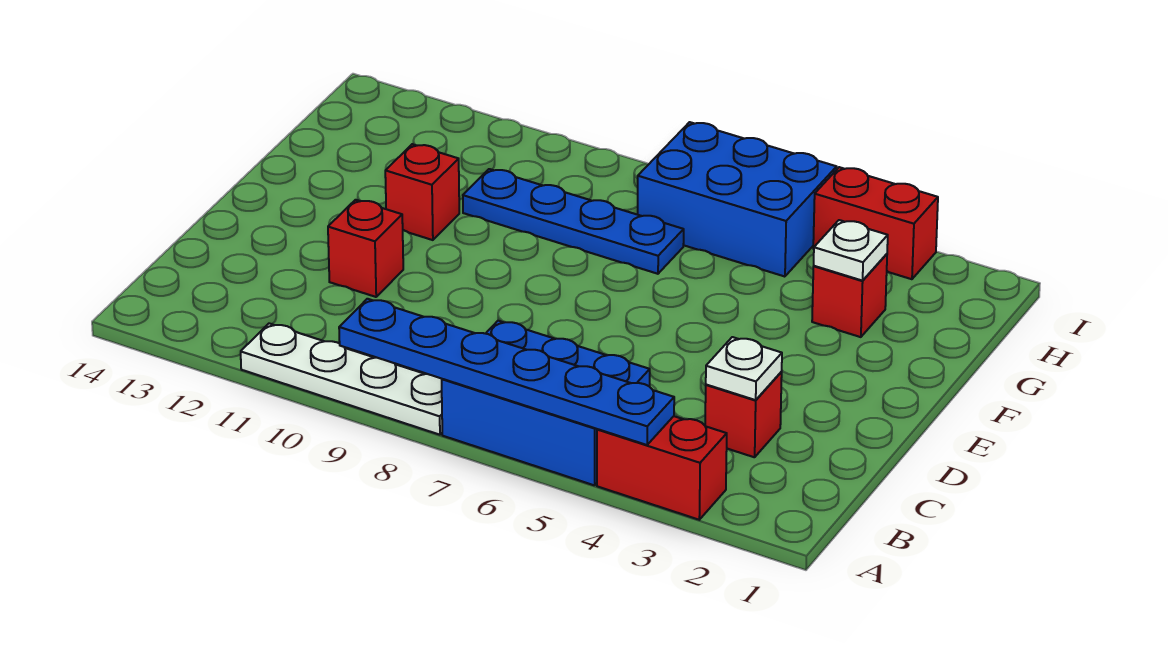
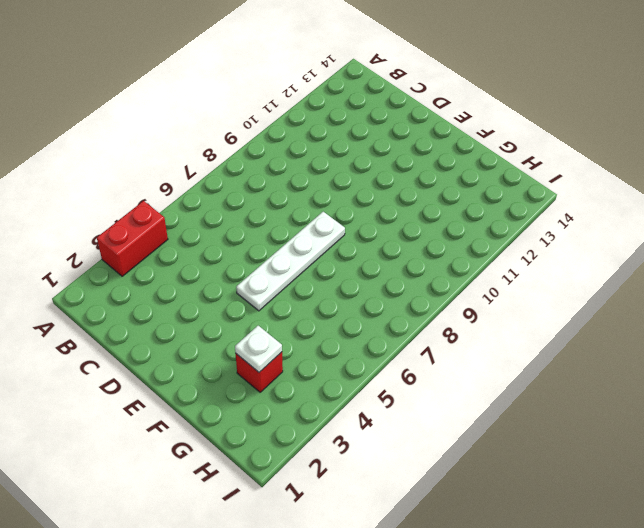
white plate E5:E8 level 1 -> white plate A8:A11 level 1
none -> blue brick A5:B7 level 1
none -> red brick C3 level 1
none -> red brick D11 level 1

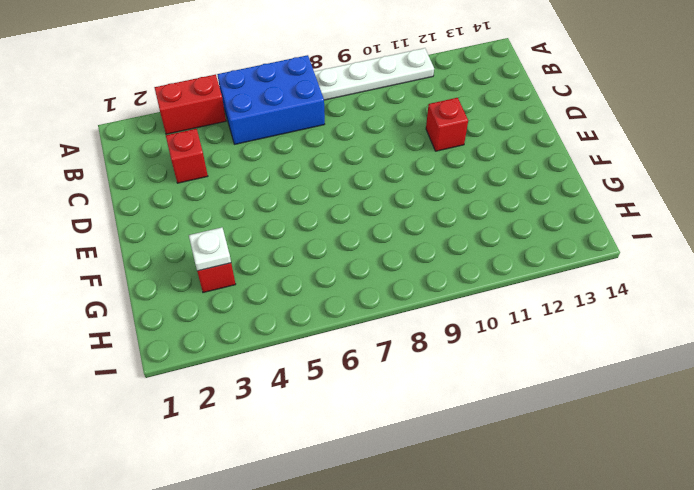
none -> red brick F11 level 1
none -> blue plate G7:G10 level 1
none -> blue brick H5:I7 level 1

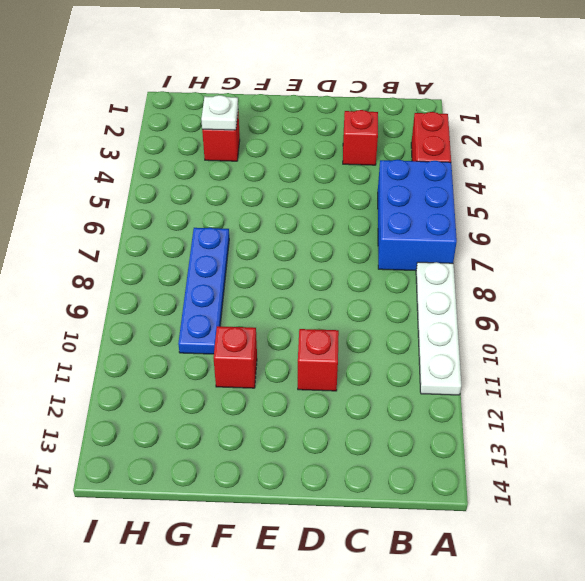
none -> blue brick H5:I7 level 1
none -> red brick I3:I4 level 1
none -> blue plate A4:A9 level 2

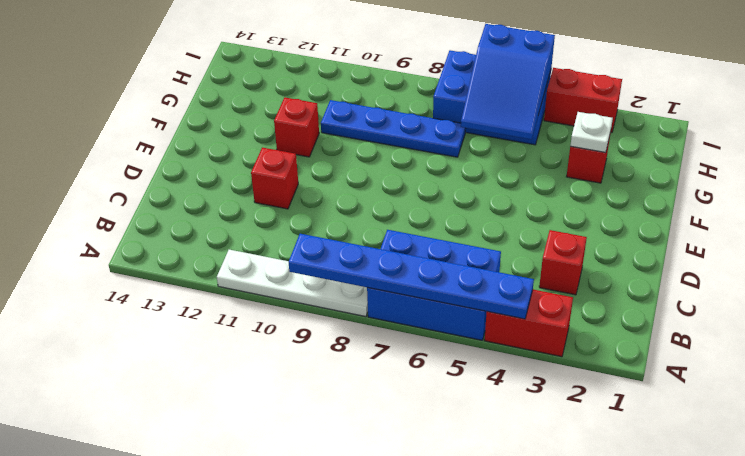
blue slope G5:I6 level 2 top I -> none
none -> white plate C3 level 2

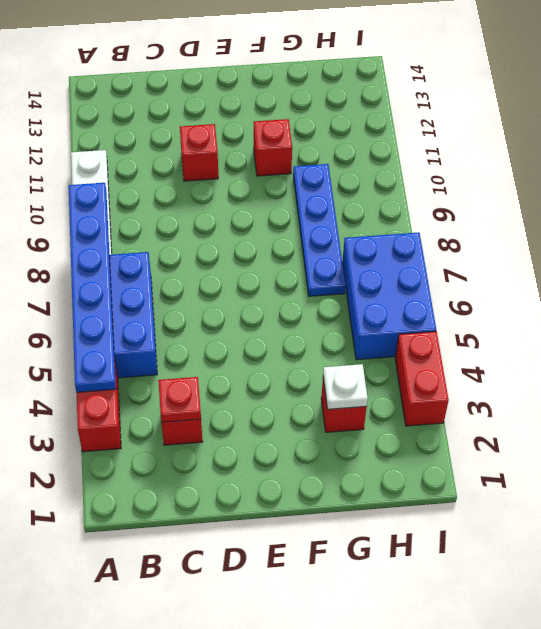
red plate C3 level 2 -> white plate C3 level 2

